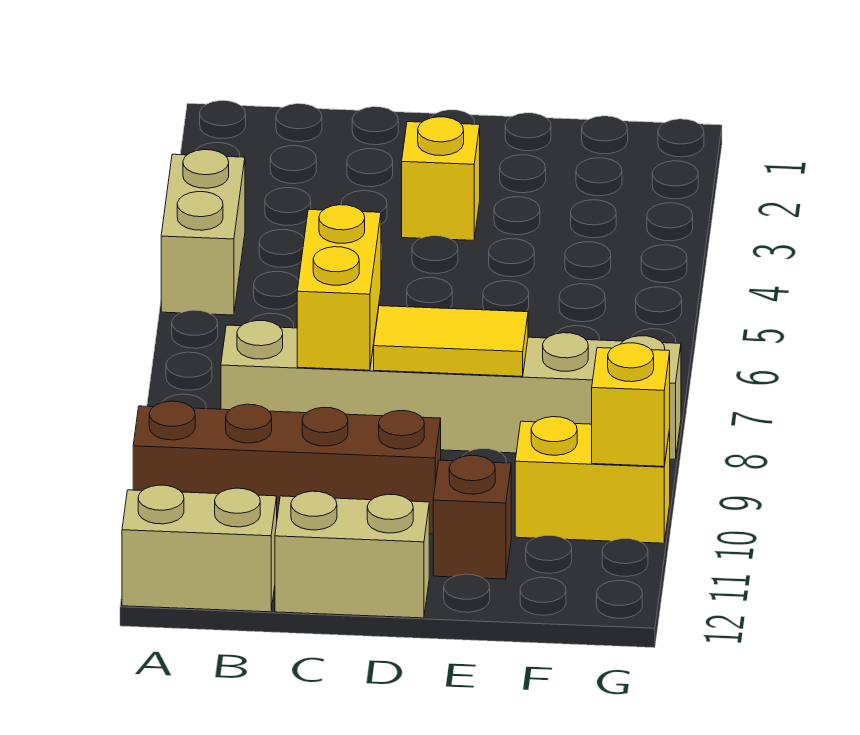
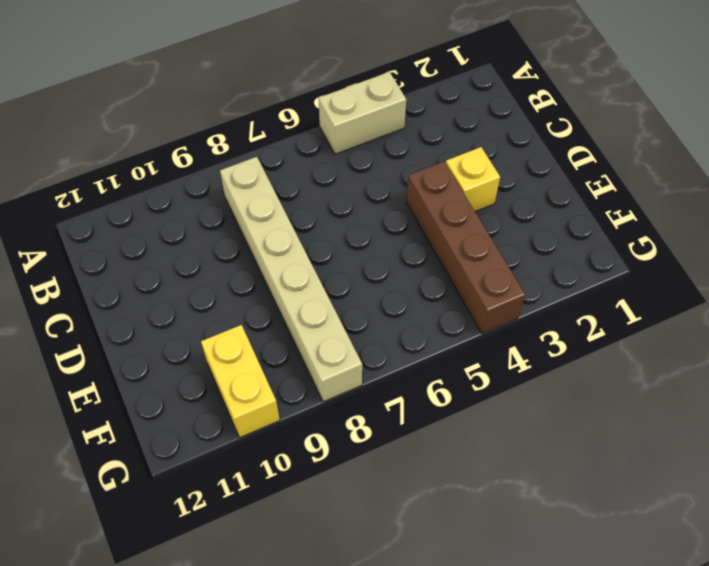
brown brick D4:G4 level 1 -> brown brick A10:D10 level 1
none -> tan brick A12:B12 level 1
none -> tan brick C12:D12 level 1

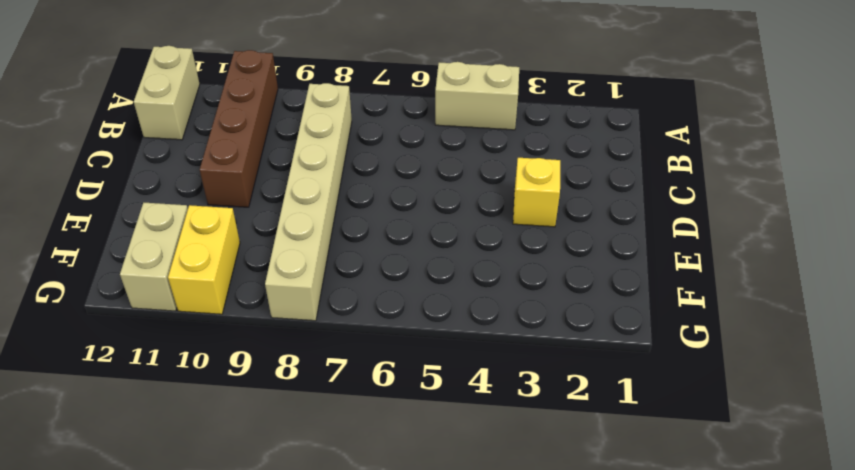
tan brick F11:G11 level 1 -> tan brick C12:D12 level 1
none -> brown brick E11 level 1
none -> yellow brick C7:C8 level 2

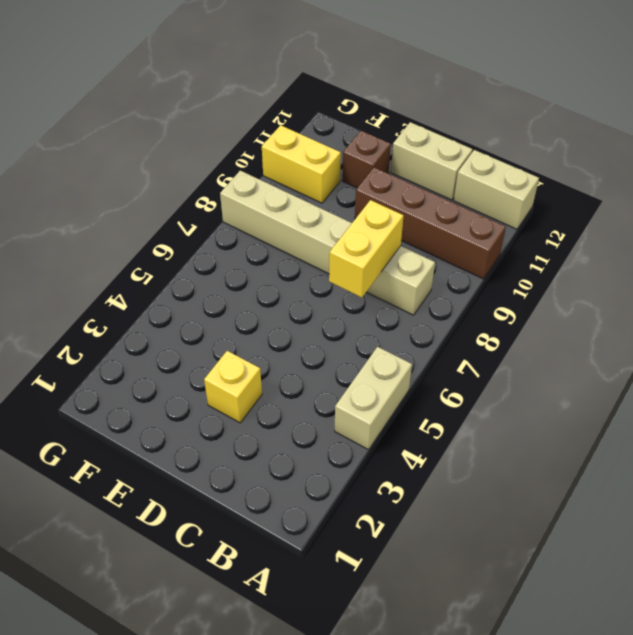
none -> yellow tile D8:E8 level 2
none -> yellow brick G10 level 2

